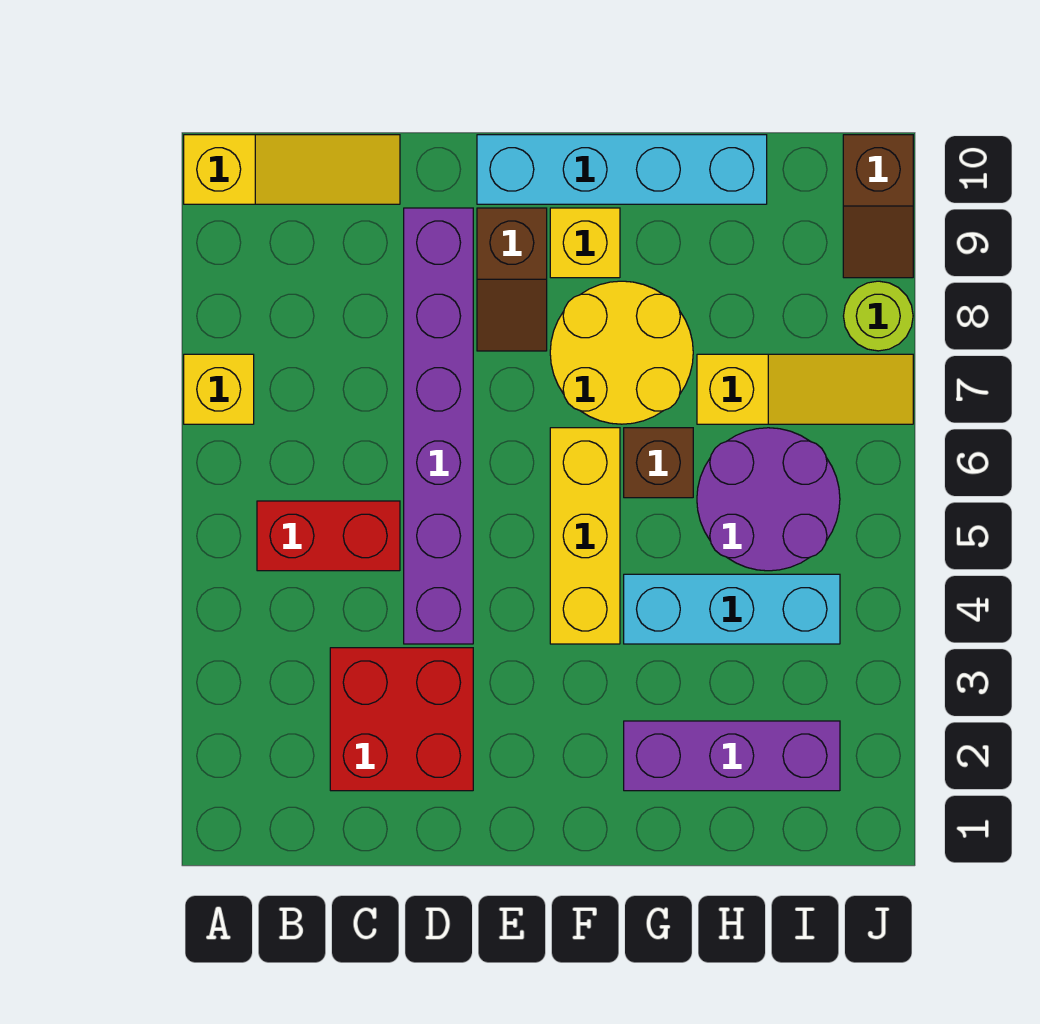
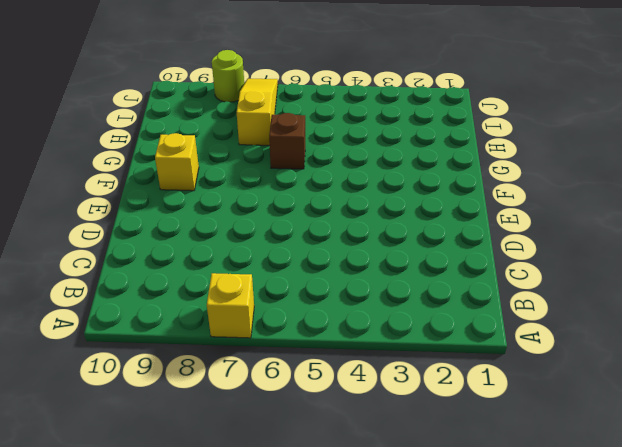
none -> yellow slope A10:C10 level 1 top A
none -> red brick B5:C5 level 1
none -> red brick C2:D3 level 1

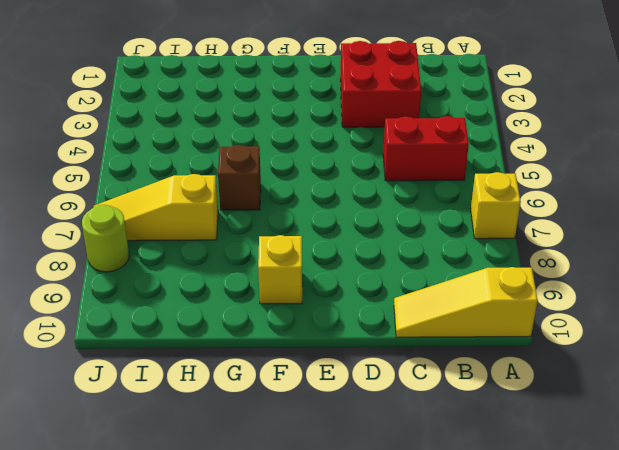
none -> purple brick D4:D9 level 1
none -> brown slope E8:E9 level 1 top 9
none -> cyan brick E10:H10 level 1

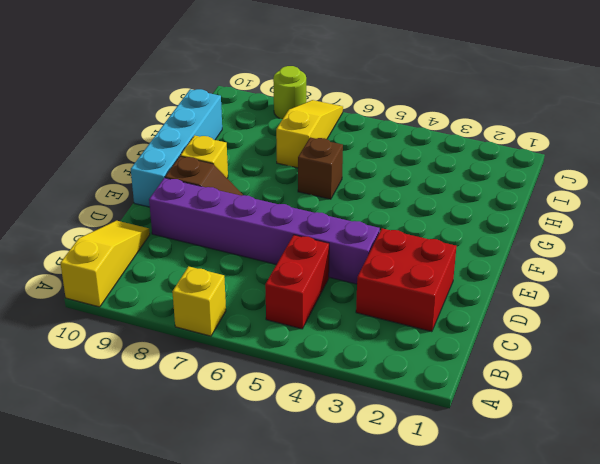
none -> yellow brick F4:F6 level 1
none -> yellow round brick F7:G8 level 1
none -> purple brick G2:I2 level 1

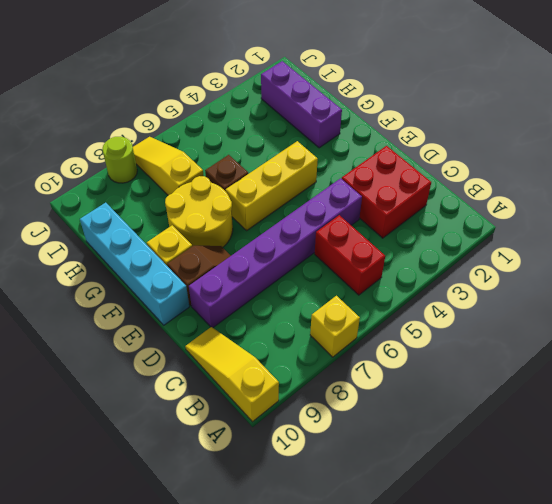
none -> cyan brick G4:I4 level 1
none -> purple round brick H5:I6 level 1
none -> brown slope J9:J10 level 1 top 10

